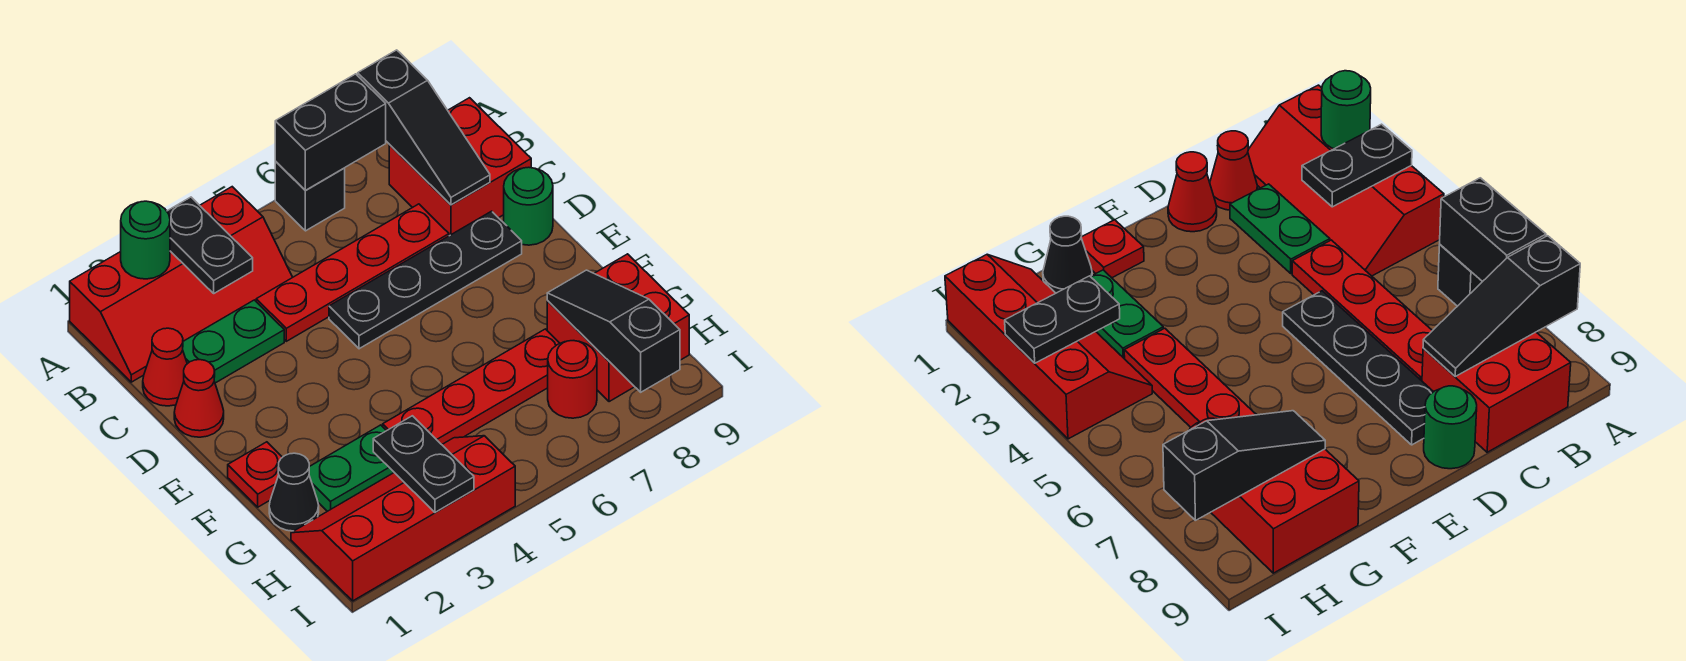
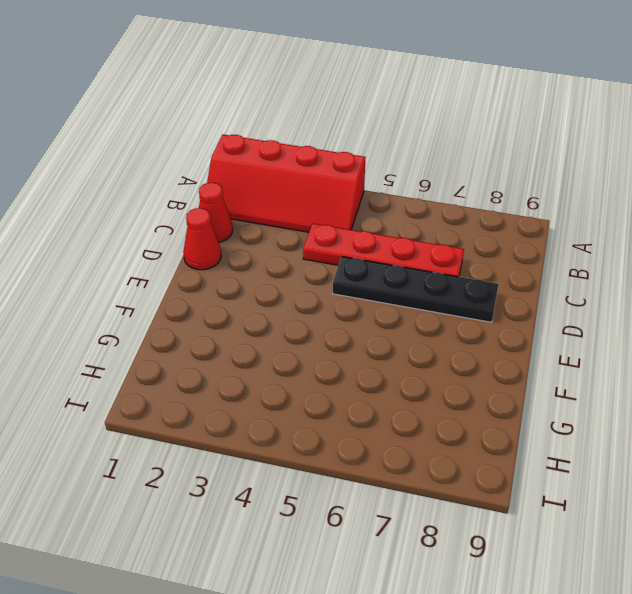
none -> black brick A6 level 1
none -> red brick B8:C9 level 1
none -> green plate C2:C3 level 1

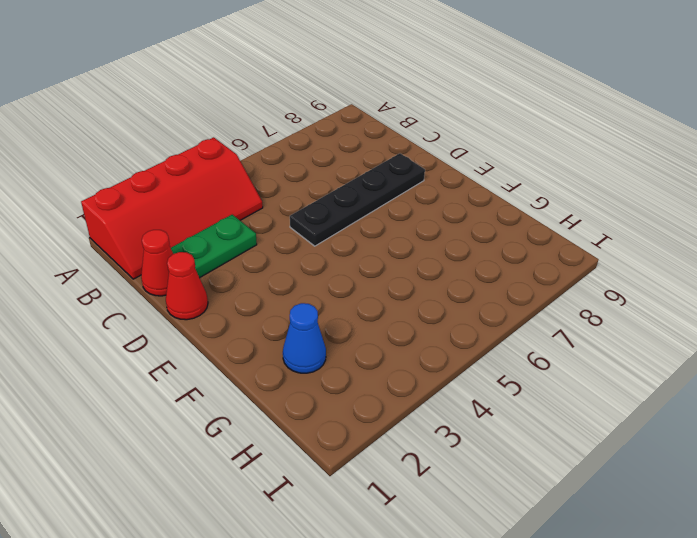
blue cone G2 level 1 -> green plate G2:G3 level 1
none -> black brick A6 level 1
none -> red brick B8:C9 level 1
none -> red plate C4:C7 level 1

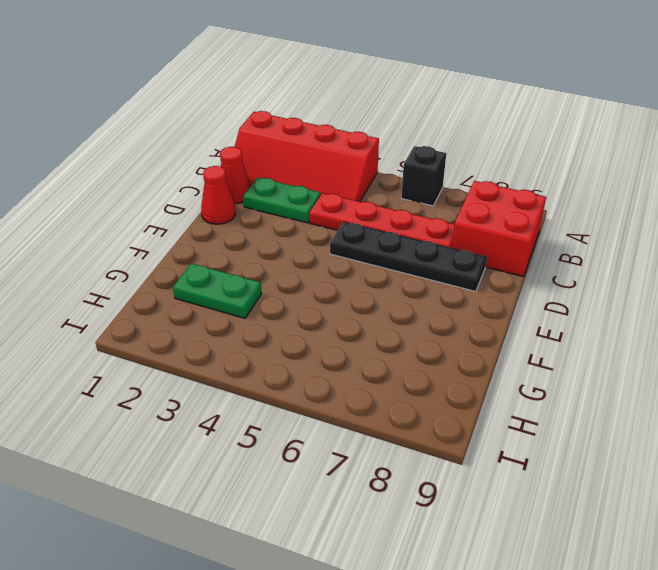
none -> green round brick D9 level 1
none -> red plate F1 level 1
none -> black cone G1 level 1

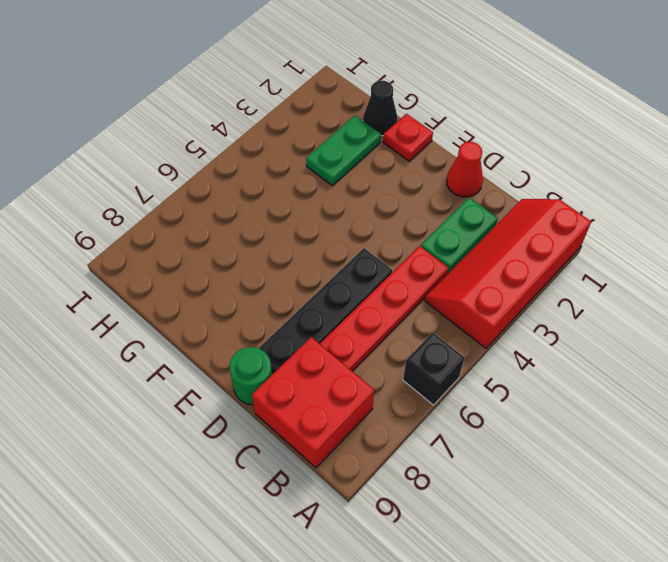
none -> red cone C1 level 1
none -> red plate G4:G7 level 1
none -> red brick G8:H9 level 1

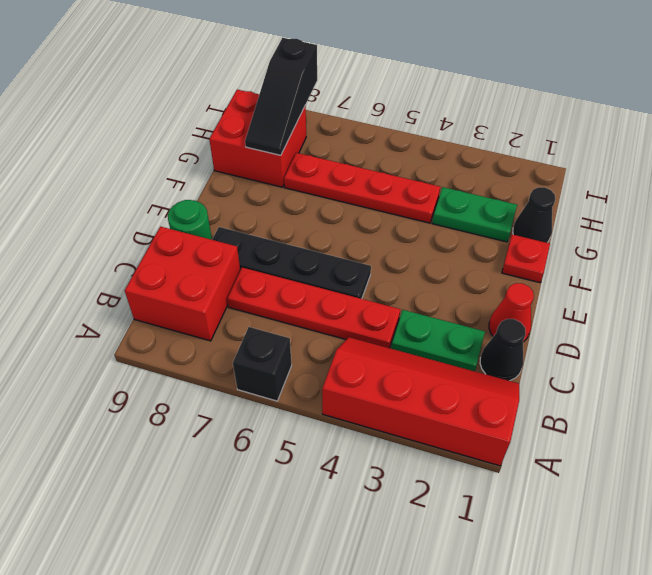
black cone C1 level 1 -> red cone C1 level 1
none -> red slope H1:I4 level 1 top I
none -> red round brick H7 level 1
none -> green round brick A2 level 2

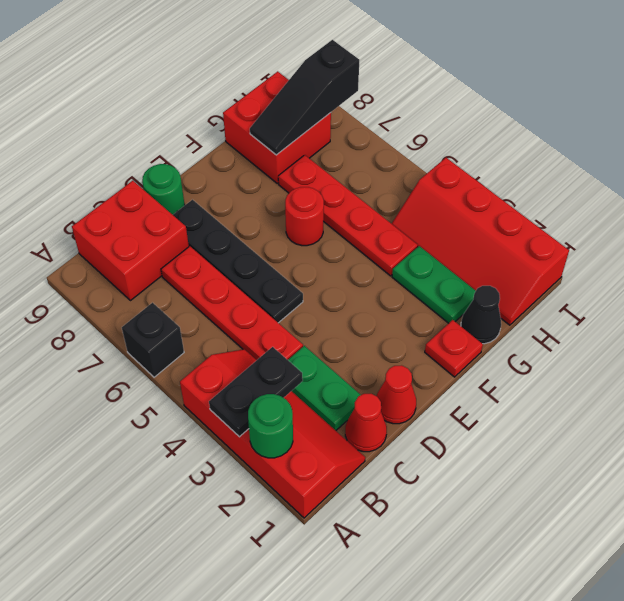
red round brick F6 level 1 -> red round brick H7 level 1
none -> black brick A6:A7 level 2
none -> black slope A8:C8 level 2 top A
none -> black plate H3:I3 level 2

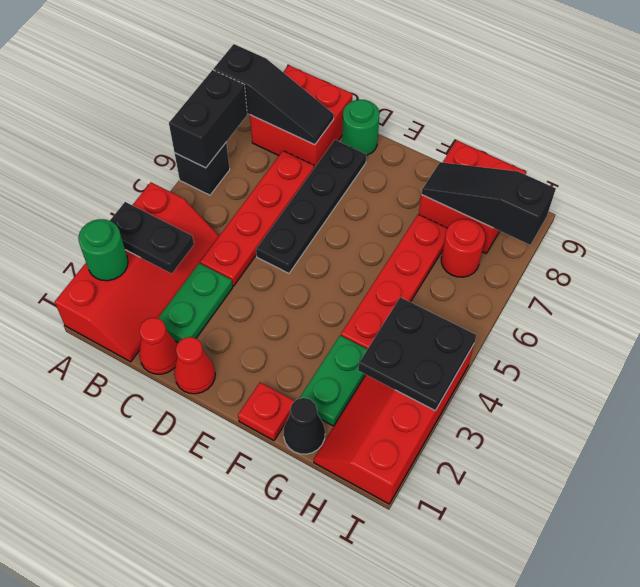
black plate H3:I4 level 2 -> black plate H3:I3 level 2

